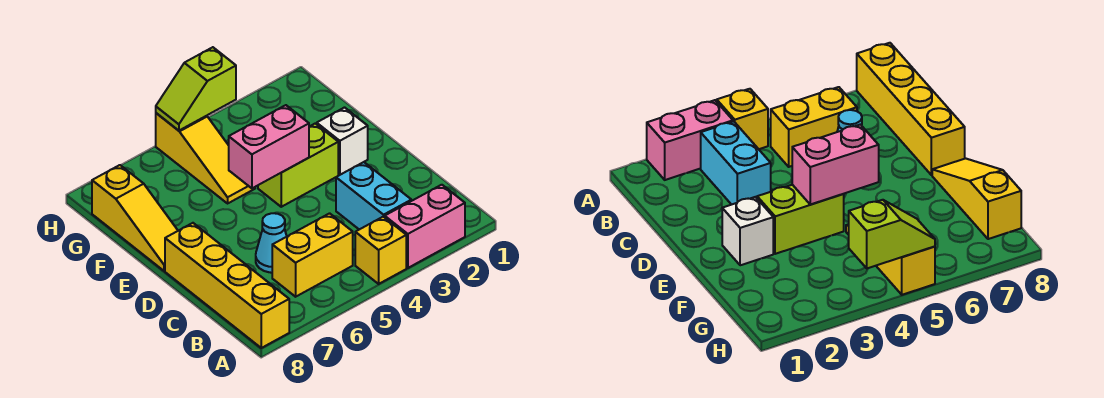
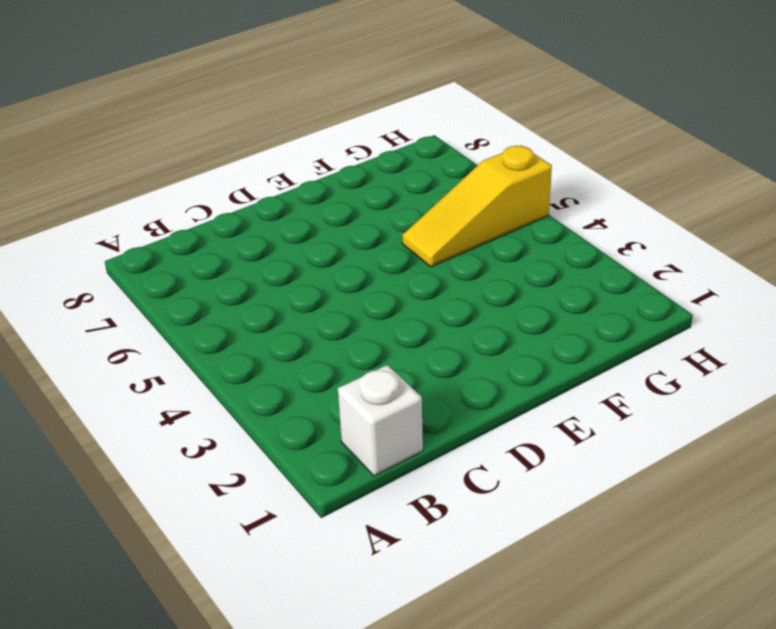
white brick B1 level 1 -> white brick E2 level 1
none -> pink brick A2:A3 level 1
none -> yellow brick A4 level 1
none -> yellow brick A8:D8 level 1

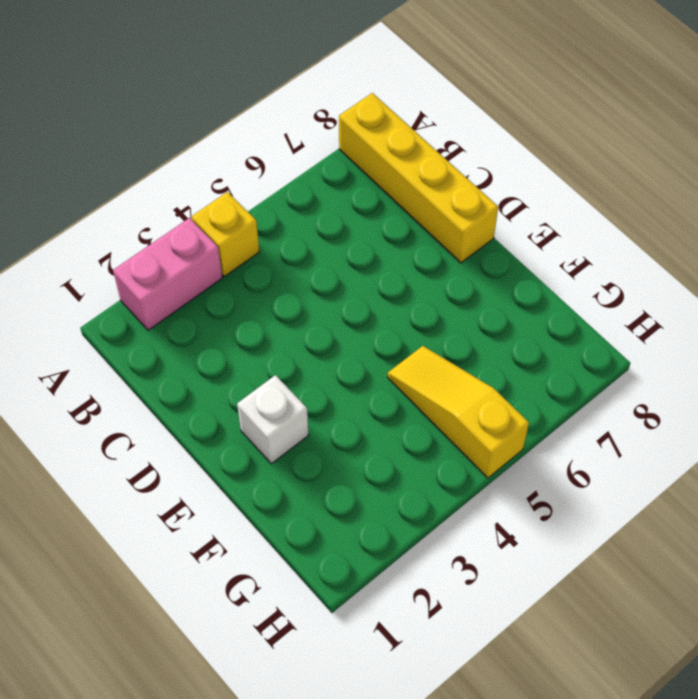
none -> cyan brick B3:C3 level 1
none -> yellow brick B5:B6 level 1
none -> cyan cone C6 level 1

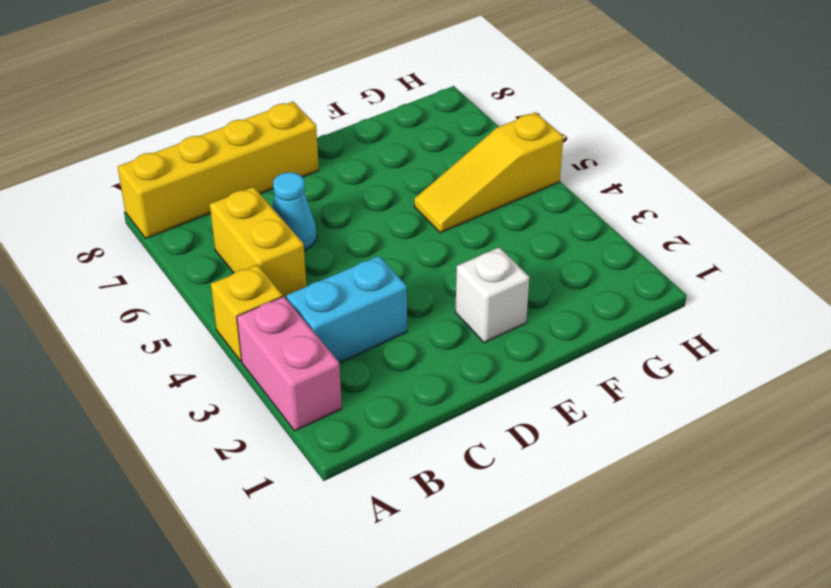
none -> lime brick E3:E4 level 1
none -> yellow slope E8:G8 level 1 top G
none -> pink brick E4:E5 level 2

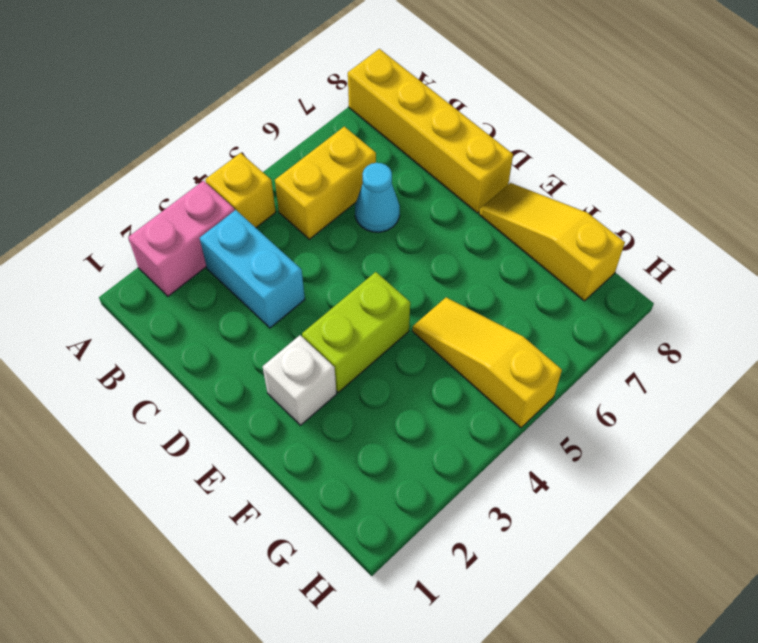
none -> pink brick E4:E5 level 2
none -> lime slope H4:H5 level 2 top 4

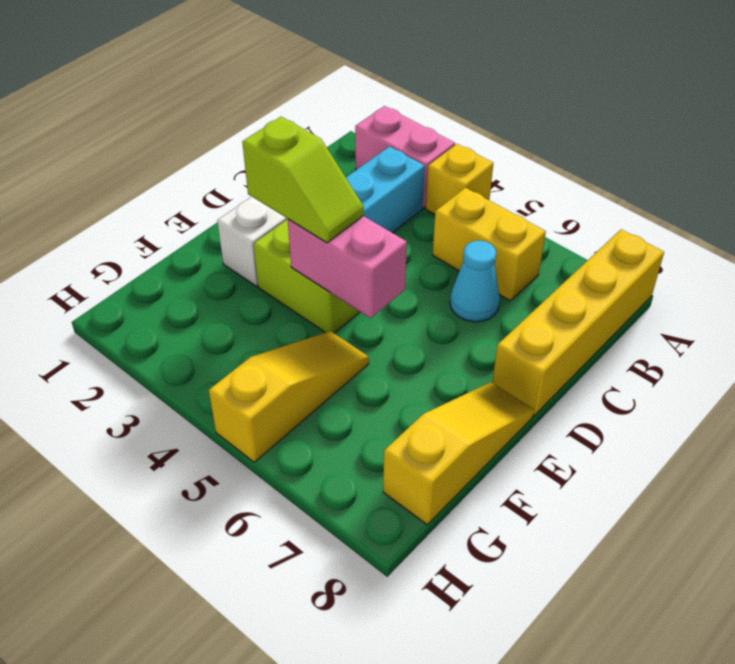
lime slope E3:E4 level 3 top 3 -> lime slope H4:H5 level 2 top 4

